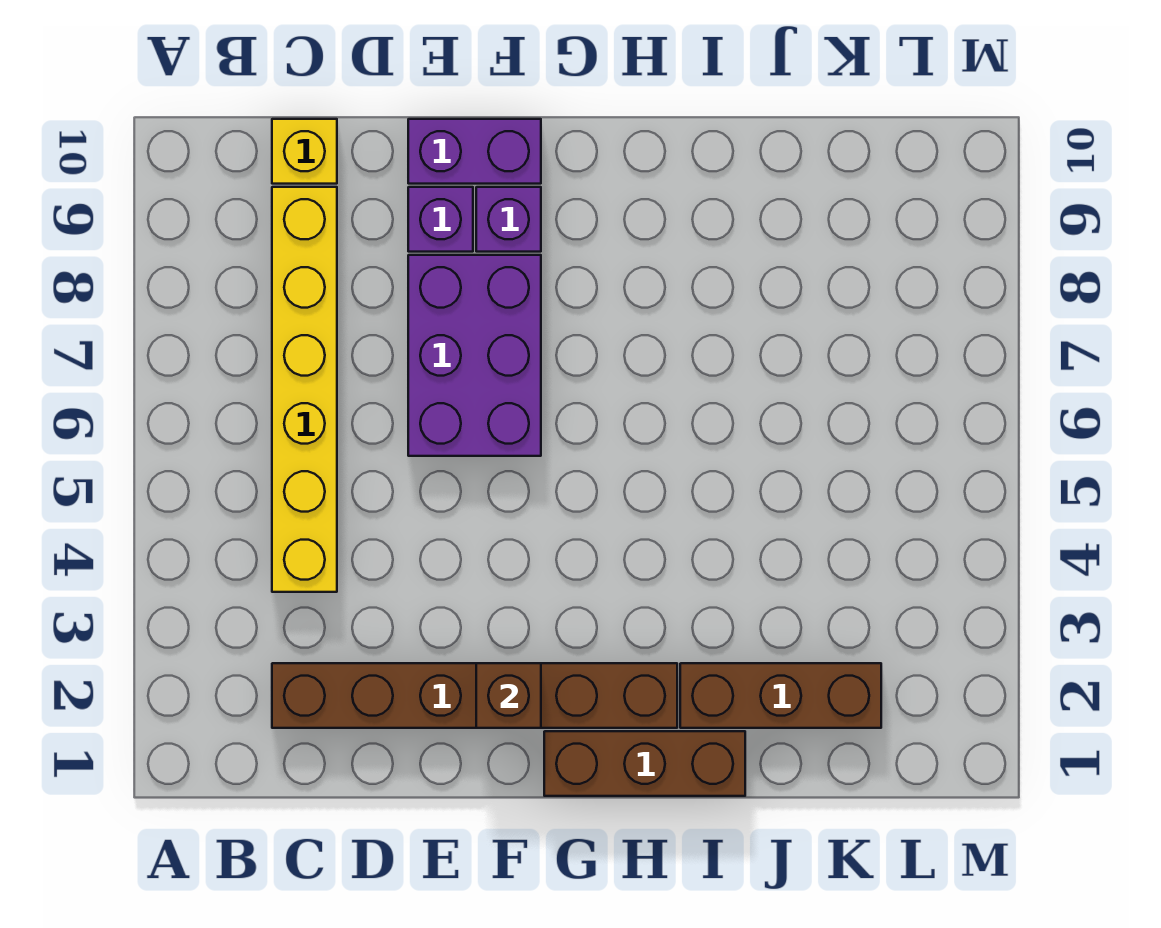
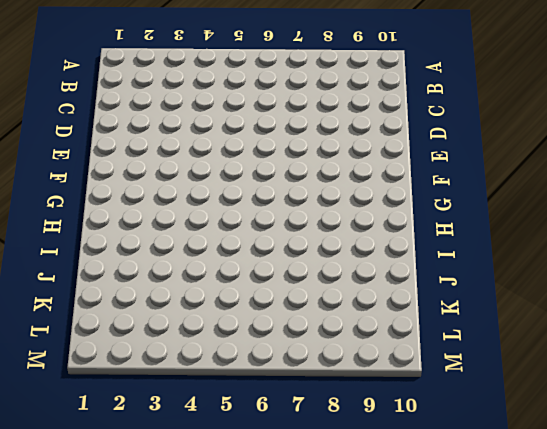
none -> brown brick C2:H2 level 1
none -> yellow brick C4:C9 level 1

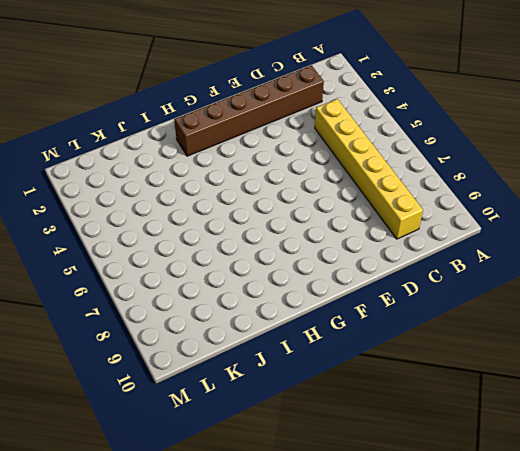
none -> yellow brick C10 level 1
none -> purple brick E6:F8 level 1

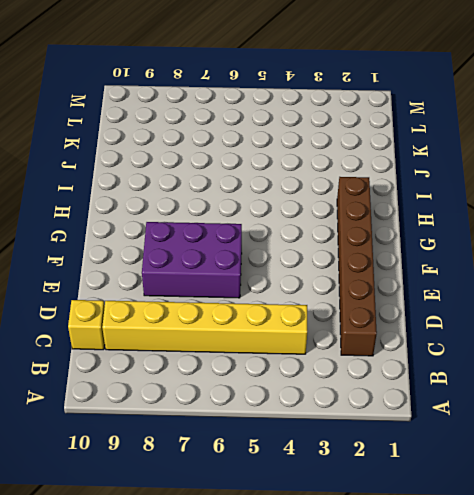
none -> purple brick E9 level 1
none -> purple brick E10:F10 level 1

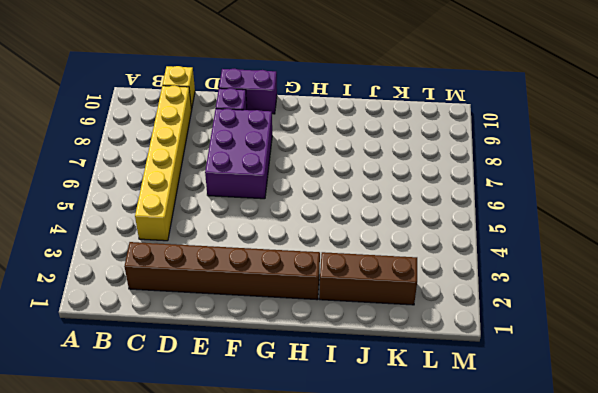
none -> purple brick F9 level 1
none -> brown brick G1:I1 level 1

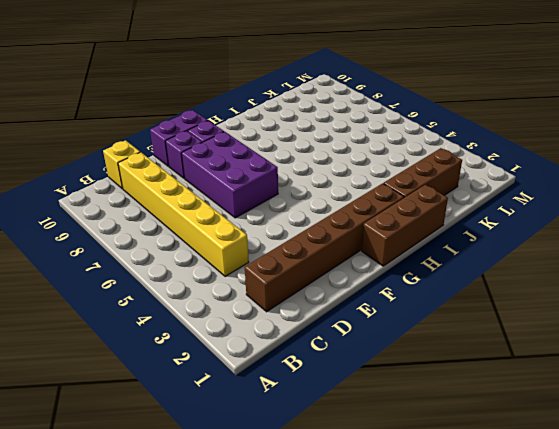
none -> brown brick F2 level 2

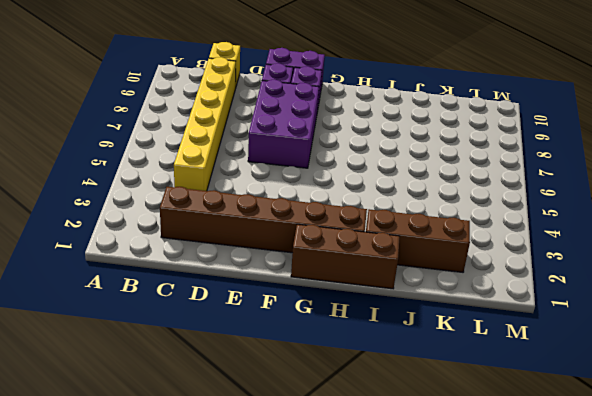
none -> brown brick F2 level 2

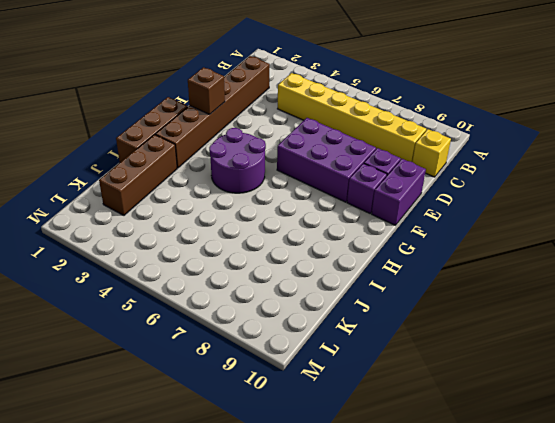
purple round brick G4:H5 level 1 -> none

